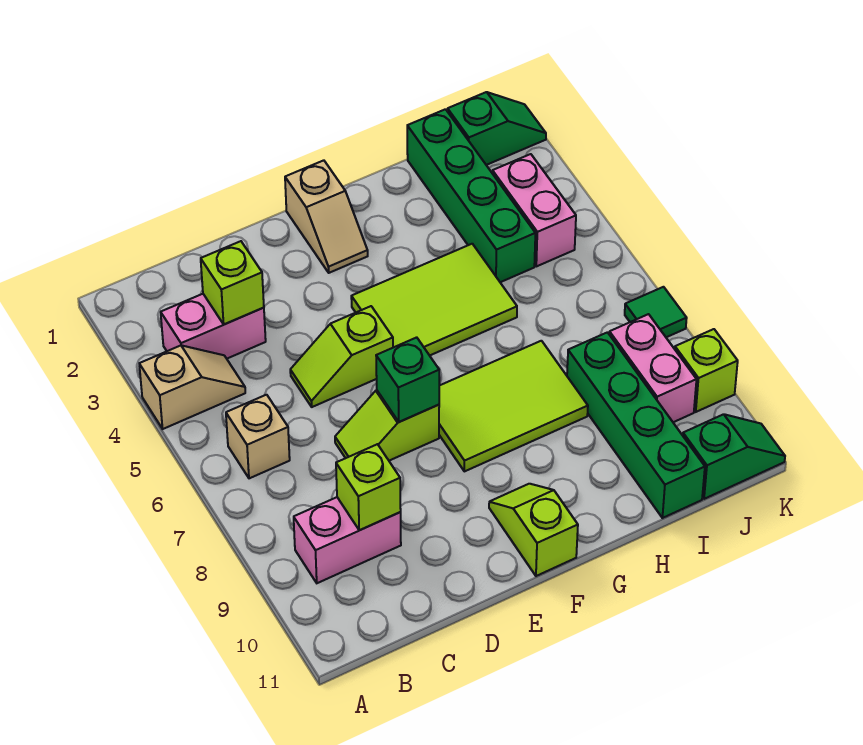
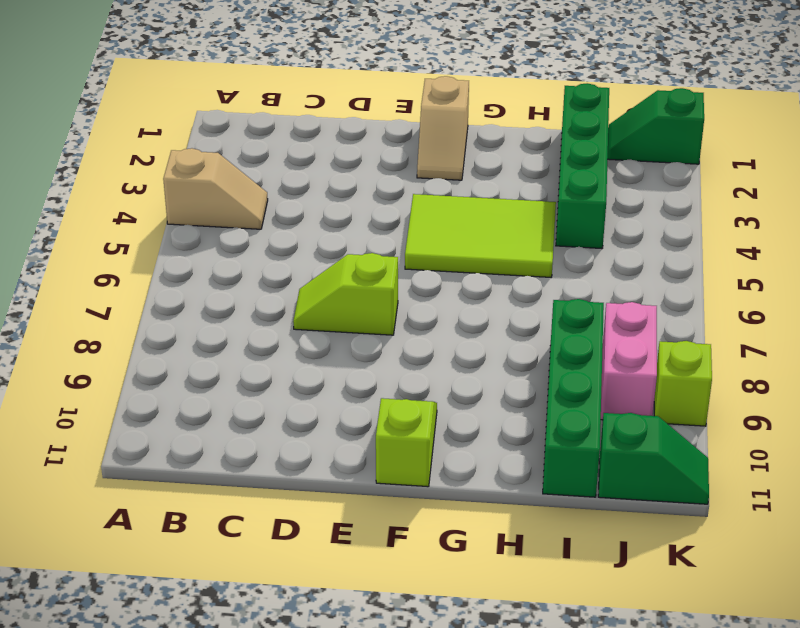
green slope J1:K1 level 1 top K -> green slope J1:K1 level 1 top J
none -> pink brick B3:C3 level 1
none -> tan brick B6 level 1
none -> pink brick B9:C9 level 1

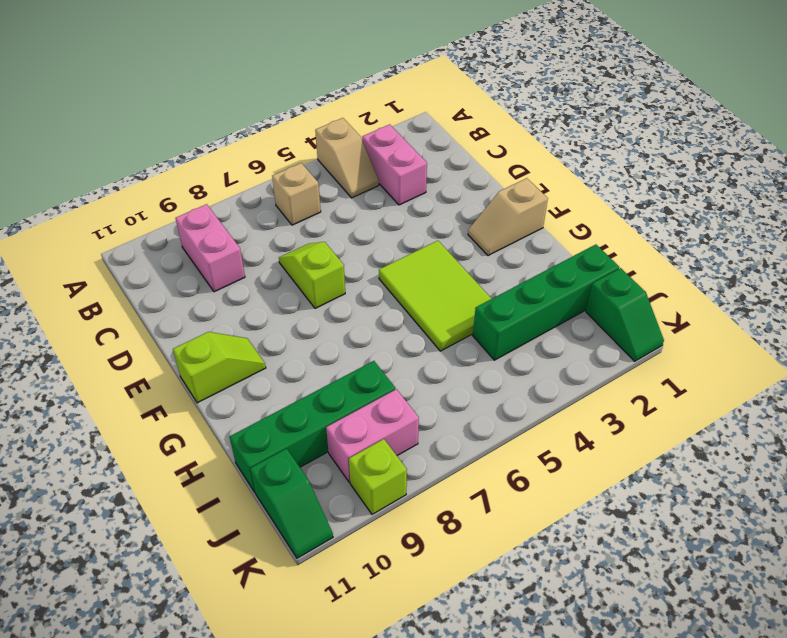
none -> lime slope D5:E5 level 1 top E
none -> lime tile F7:H8 level 1
none -> pink brick J3:J4 level 1

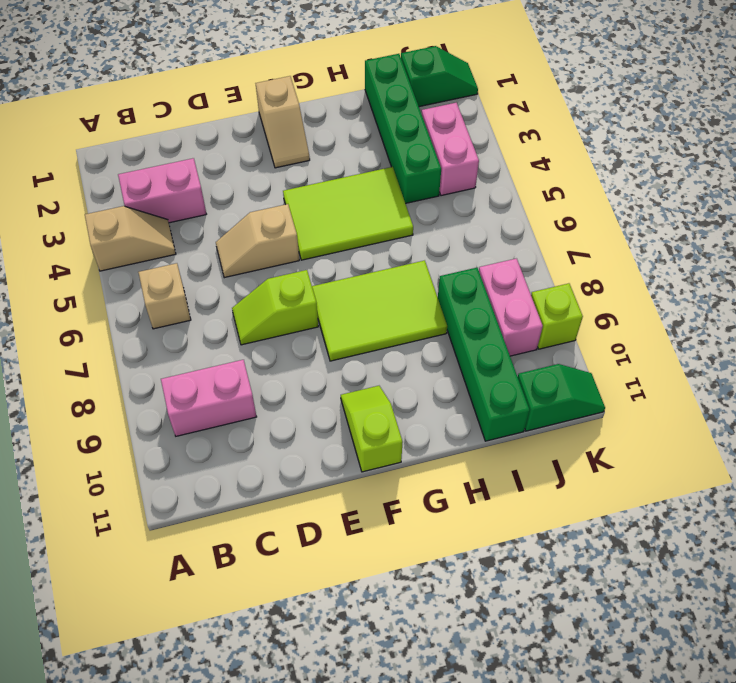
tan slope D5:E5 level 1 top E -> lime slope D5:E5 level 1 top E
none -> green tile K7 level 1
none -> lime brick C3 level 2
none -> lime brick C9 level 2

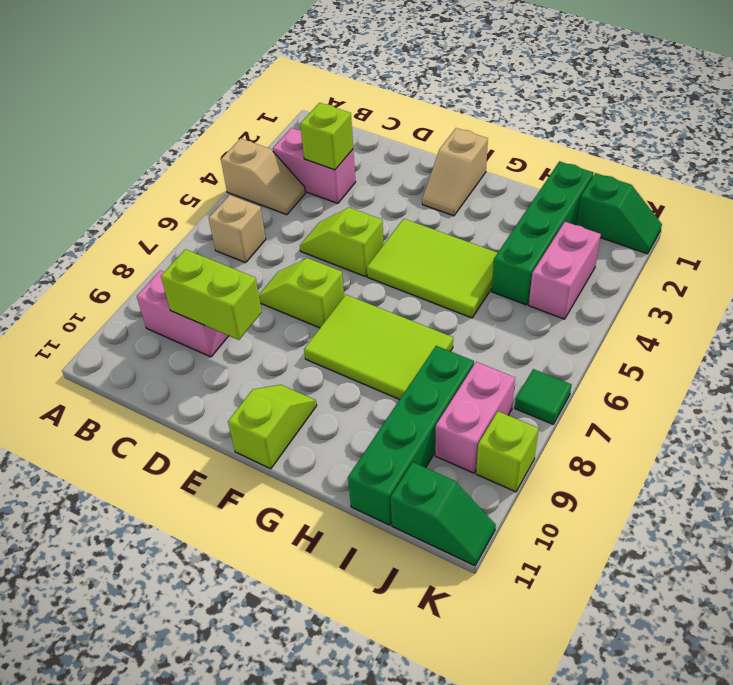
lime brick C9:D9 level 2 -> lime brick C9 level 2
none -> green brick E7 level 2

